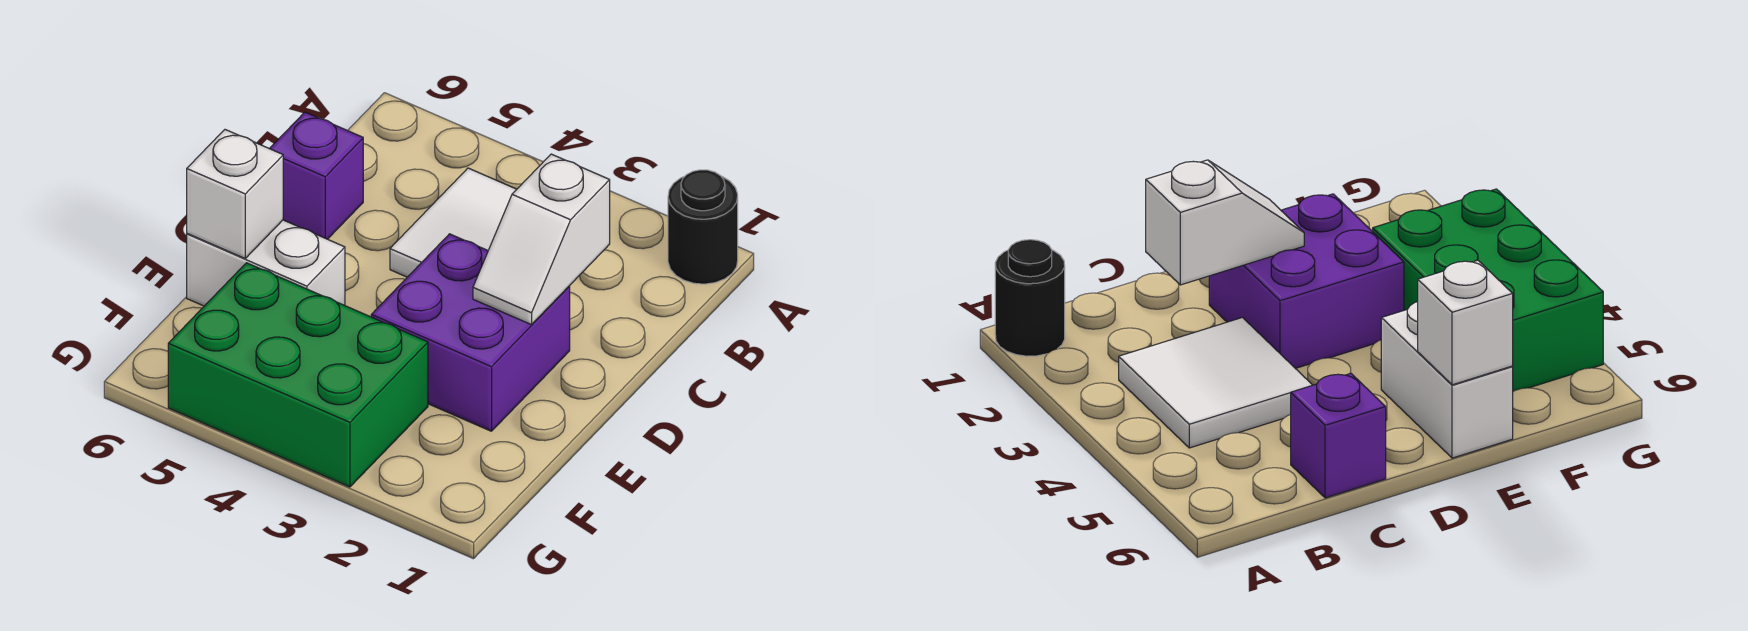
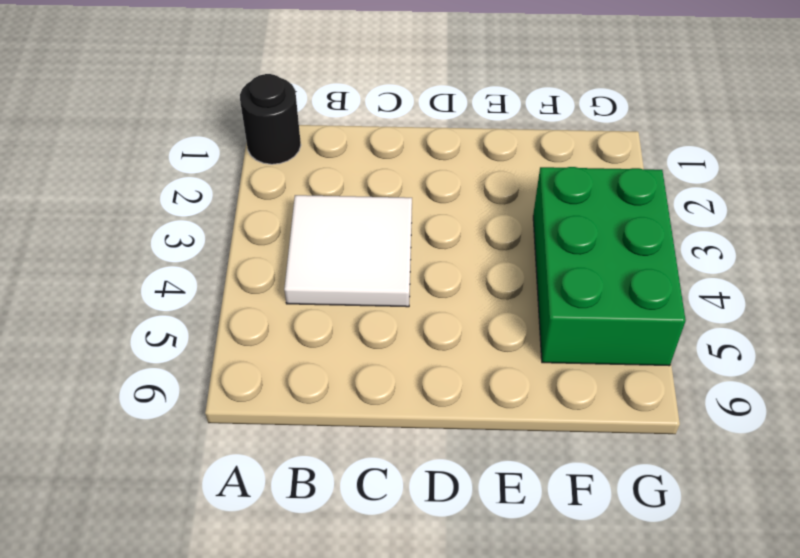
none -> purple brick C6 level 1
none -> purple brick D2:E3 level 1

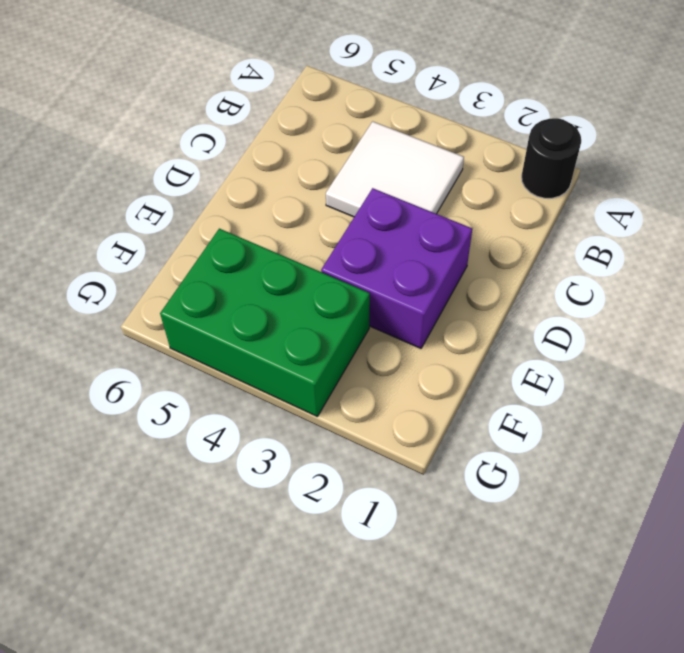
none -> purple brick C6 level 1
none -> white brick E5:E6 level 1

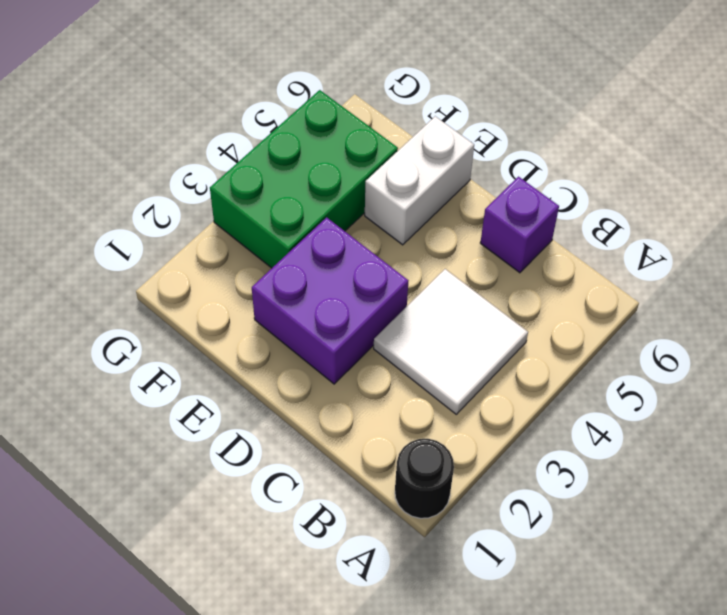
none -> white slope C2:D2 level 2 top C
none -> white brick E6 level 2

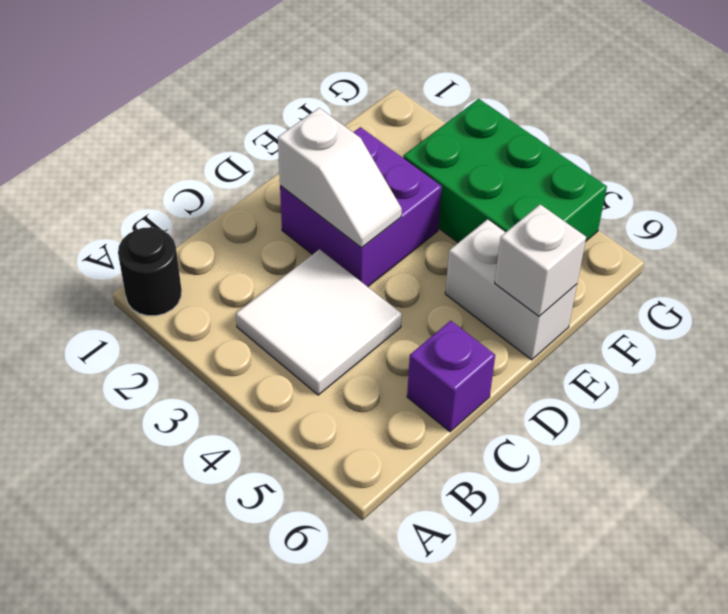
white slope D2:D3 level 2 top 2 -> white slope C2:D2 level 2 top C

